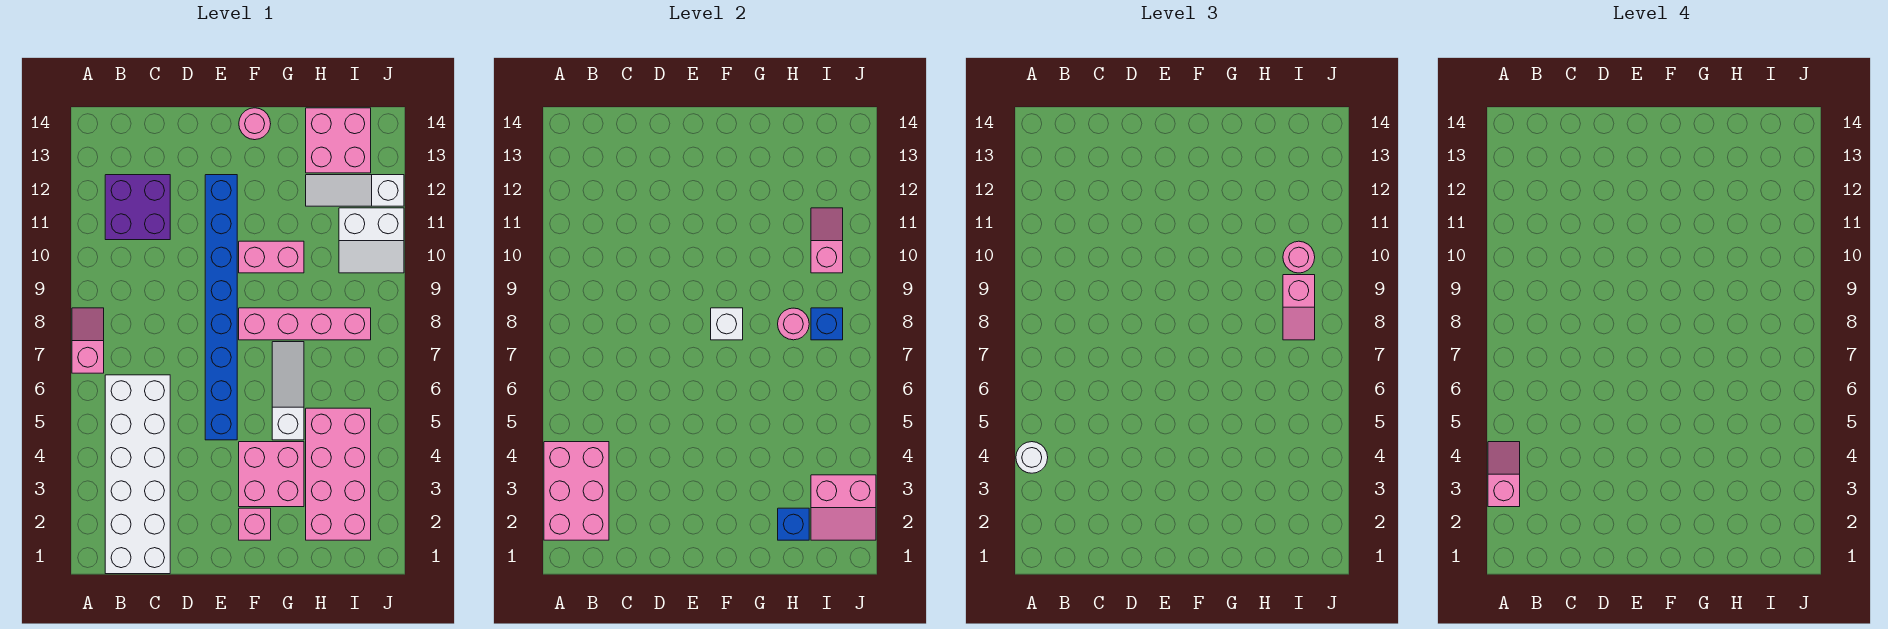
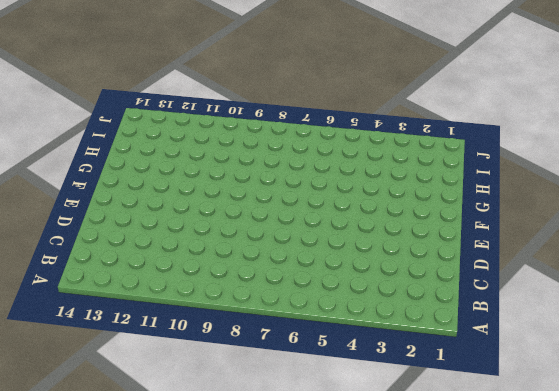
none -> pink slope A7:A8 level 1 top 7
none -> white brick B1:C6 level 1
none -> purple brick B11:C12 level 1

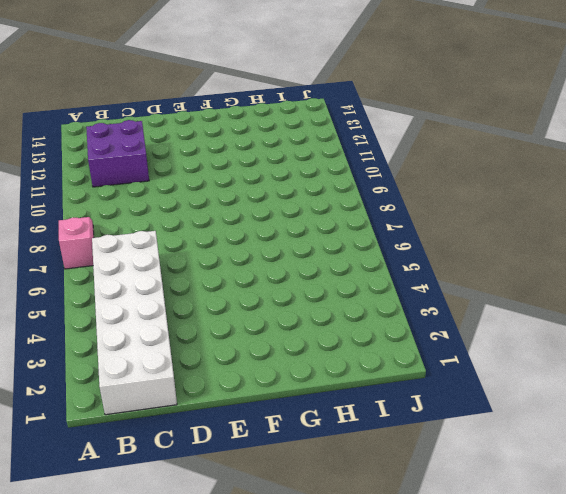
none -> blue brick E5:E12 level 1
none -> pink brick F2 level 1
none -> pink brick F3:G4 level 1

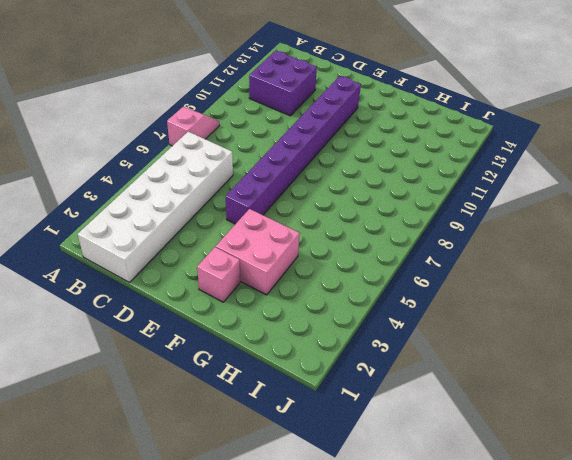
purple brick E5:E12 level 1 -> blue brick E5:E12 level 1
none -> pink brick F8:I8 level 1
none -> pink brick F10:G10 level 1
none -> pink round brick F14 level 1

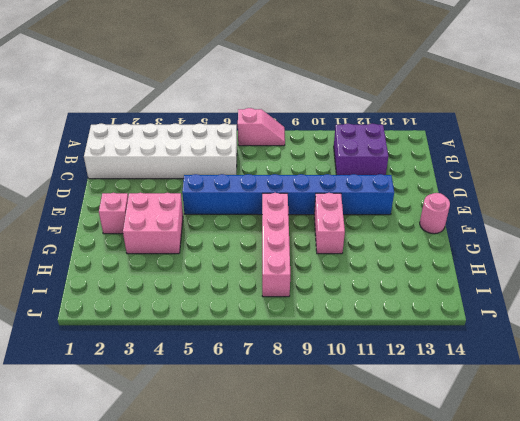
none -> white slope G5:G7 level 1 top 5
none -> pink brick H2:I5 level 1
none -> white slope H12:J12 level 1 top J

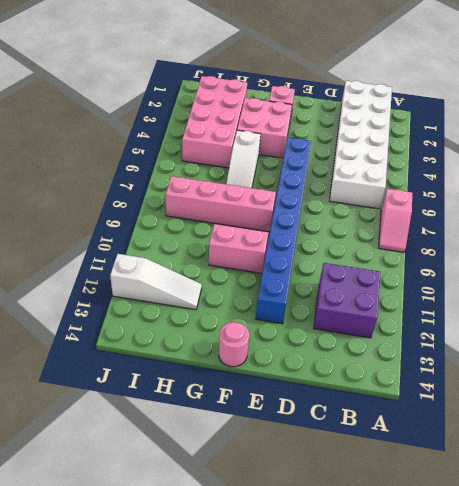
none -> pink brick H13:I14 level 1
none -> white slope I10:J11 level 1 top 11
none -> pink brick A2:B4 level 2

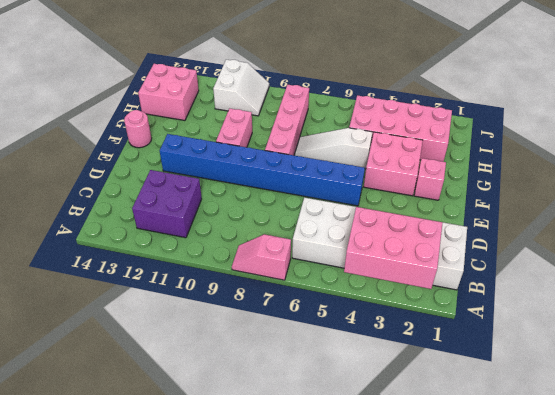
none -> white slope H12:J12 level 1 top J
none -> white brick F8 level 2
none -> blue brick H2 level 2

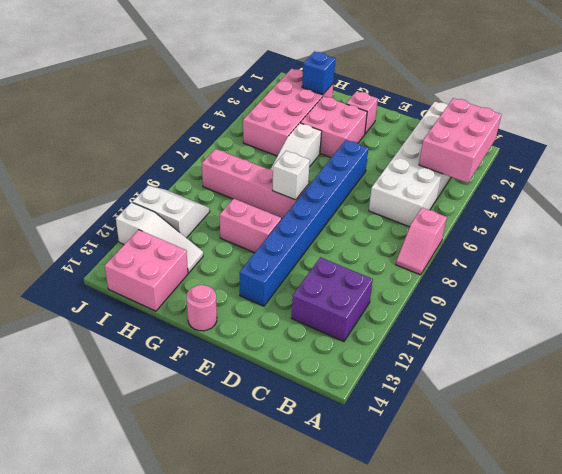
none -> pink round brick H8 level 2
none -> pink slope I2:J3 level 2 top 3
none -> blue brick I8 level 2

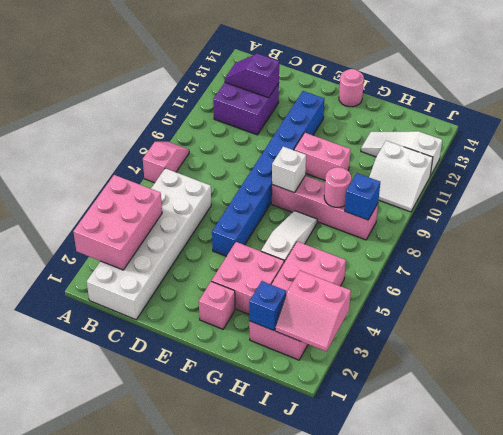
purple slope B12:C12 level 2 top C -> none
none -> pink brick H13:I14 level 1
none -> pink slope I10:I11 level 2 top 10
none -> white round brick A4 level 3

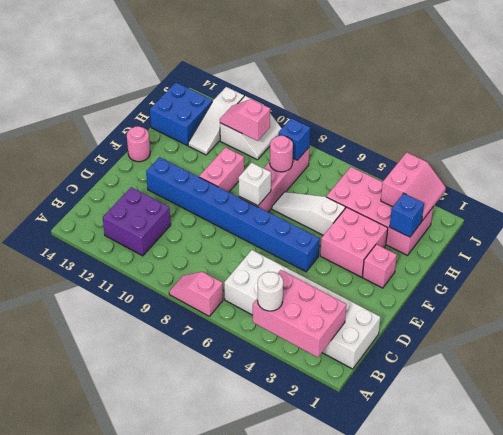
blue brick H13:I14 level 1 -> pink brick H13:I14 level 1
none -> pink slope I8:I9 level 3 top 9
none -> pink round brick I10 level 3
none -> pink slope A3:A4 level 4 top 3

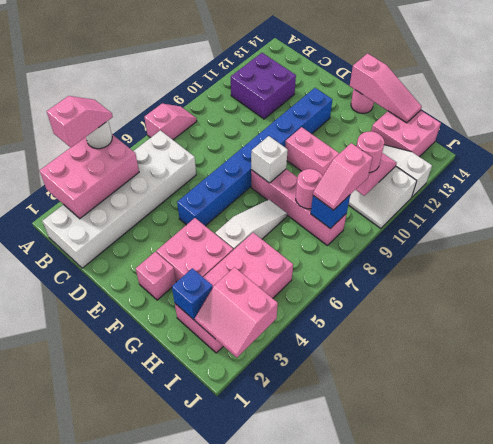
pink slope F14:H14 level 2 top F -> none

